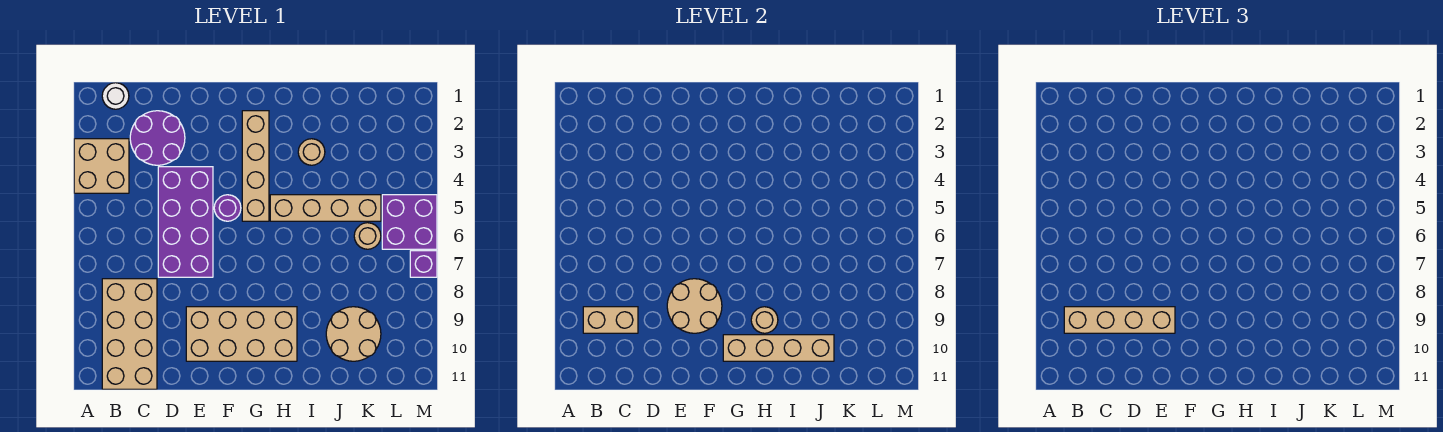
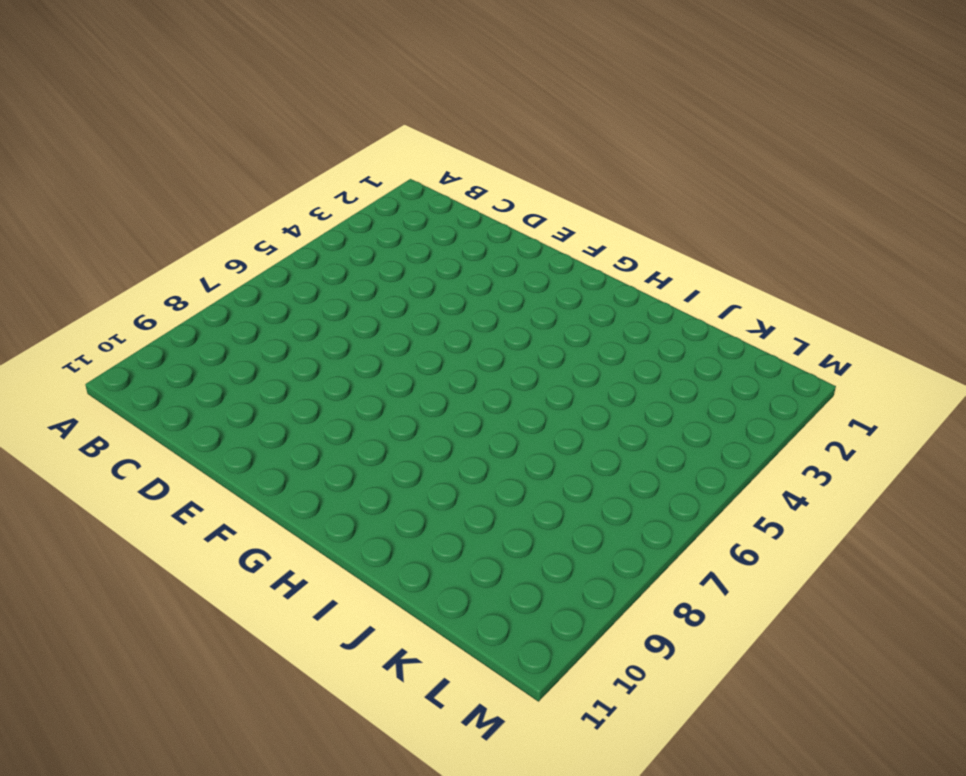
none -> tan brick A3:B4 level 1
none -> white round brick B1 level 1
none -> tan brick B8:C11 level 1

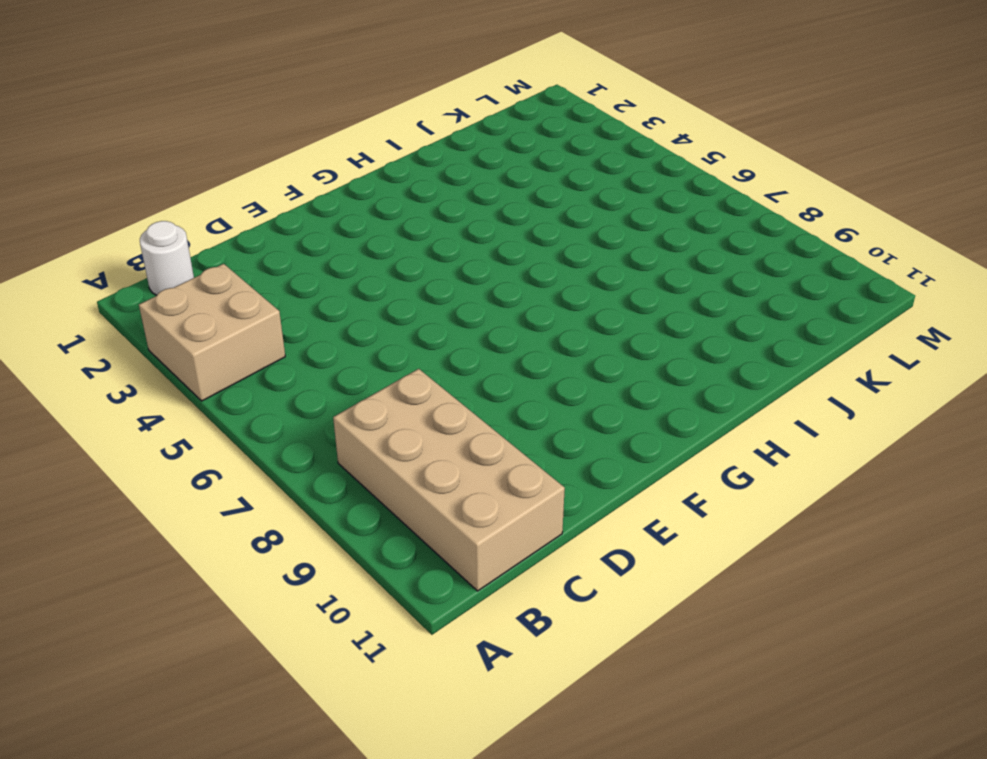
none -> purple round brick C2:D3 level 1
none -> purple brick D4:E7 level 1
none -> tan brick E9:H10 level 1

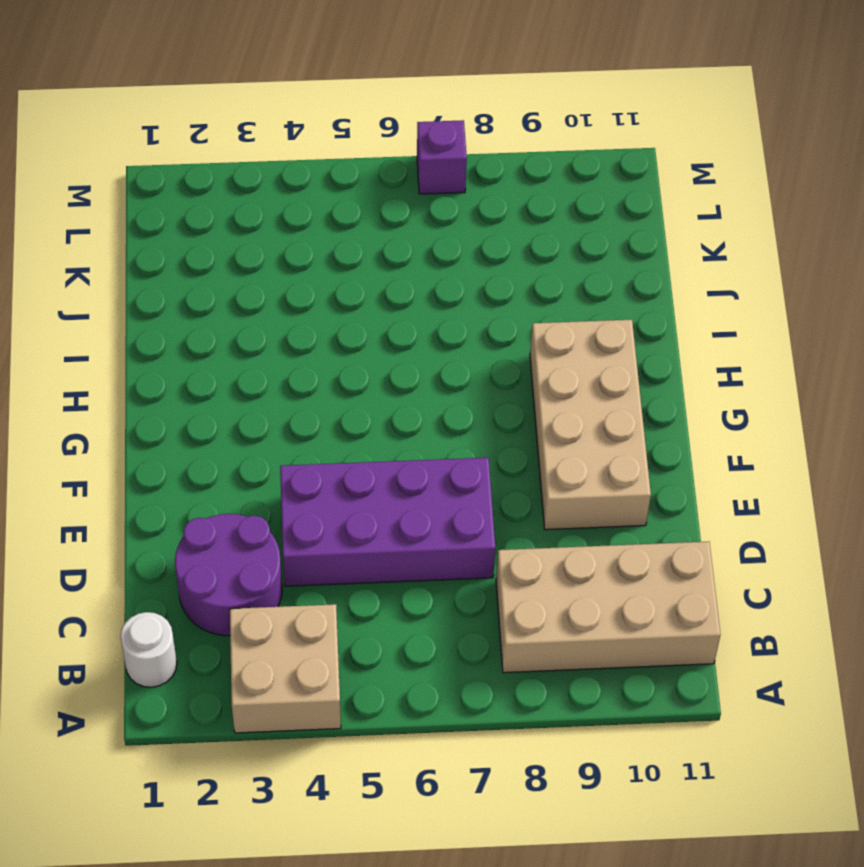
none -> purple round brick F5 level 1
none -> tan brick G2:G5 level 1
none -> tan brick H5:K5 level 1

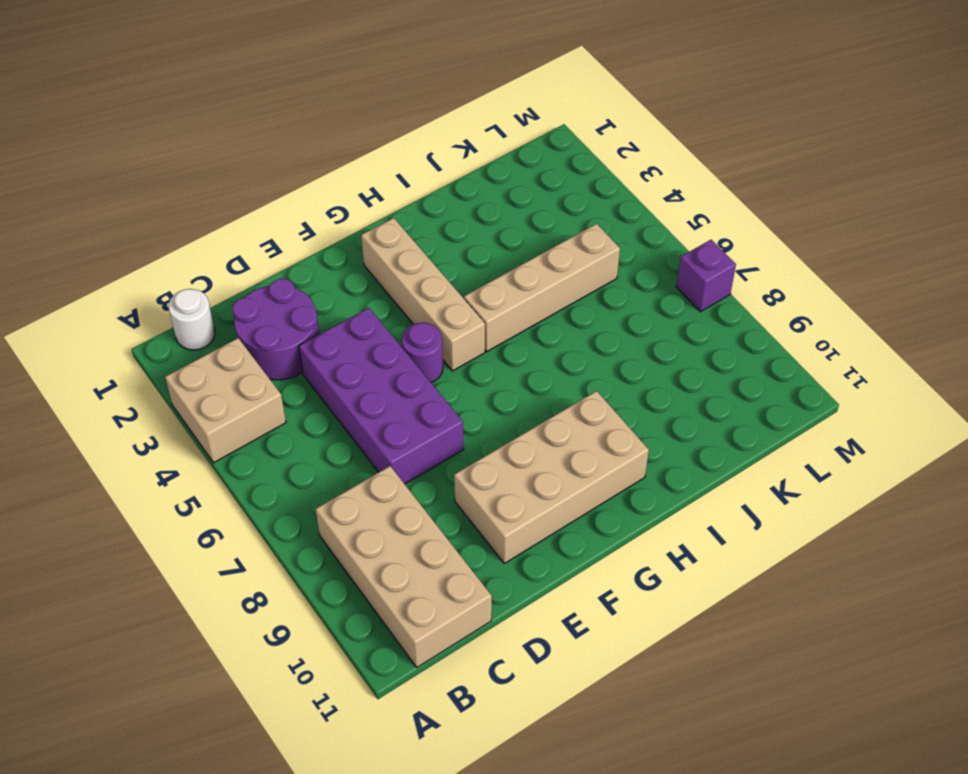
none -> tan round brick I3 level 1
none -> tan round brick J9:K10 level 1
none -> tan round brick K6 level 1

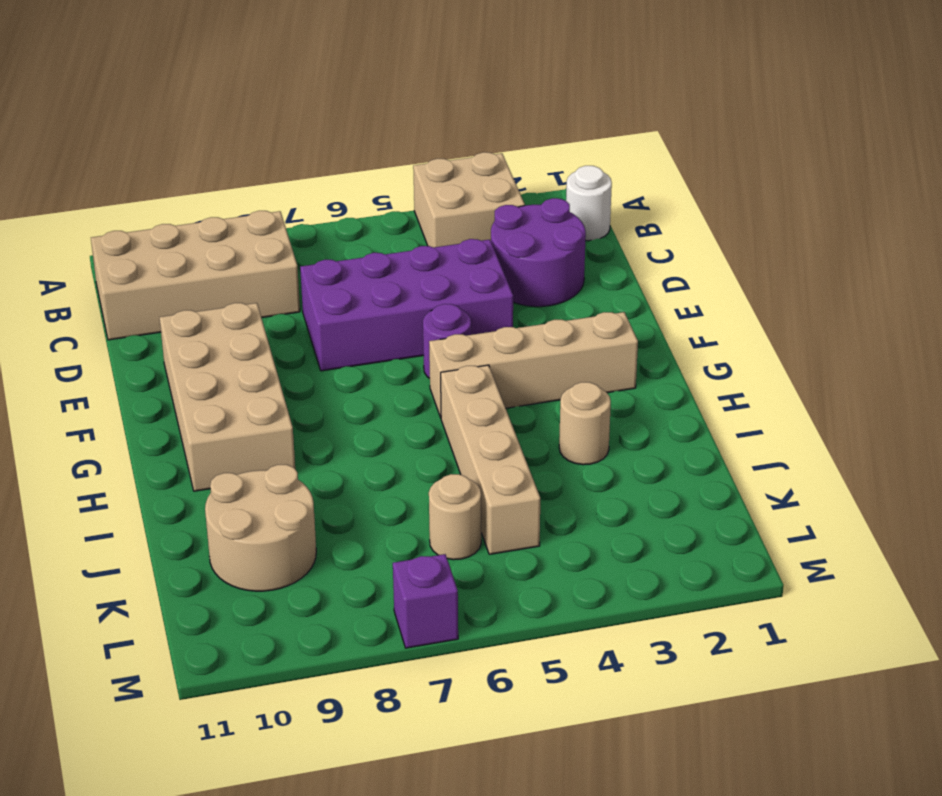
none -> purple brick L5:M6 level 1
none -> tan brick B9:C9 level 2
none -> tan round brick E8:F9 level 2

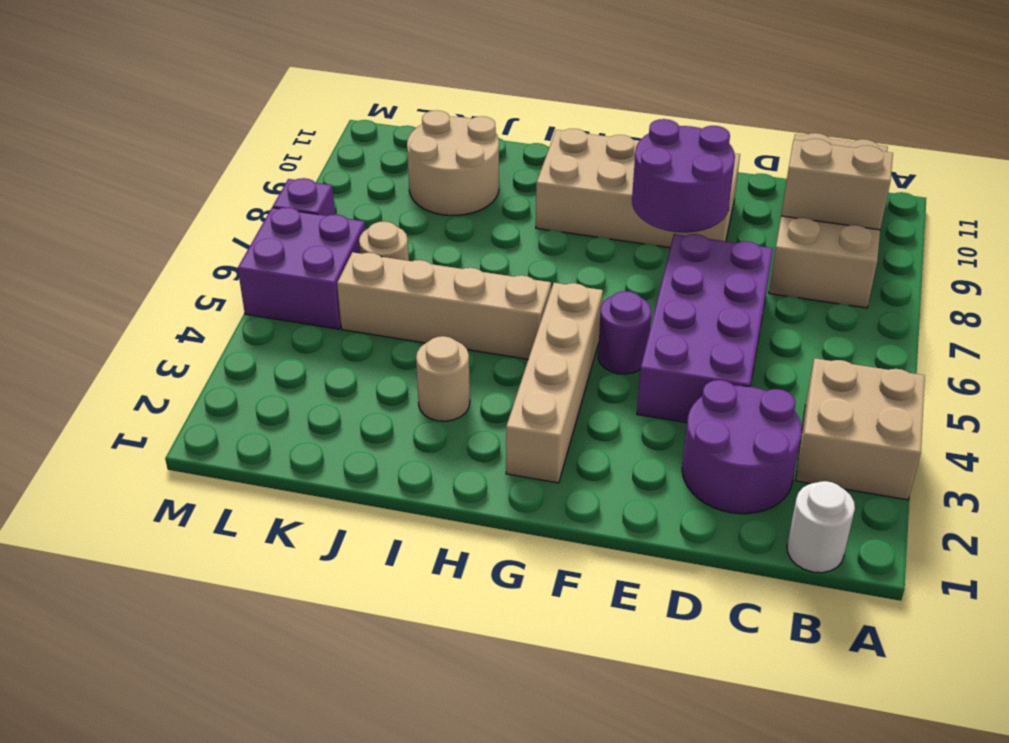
purple round brick E8:F9 level 2 -> tan round brick E8:F9 level 2
none -> tan brick G10:J10 level 2
none -> tan round brick H9 level 2
none -> tan brick B9:E9 level 3

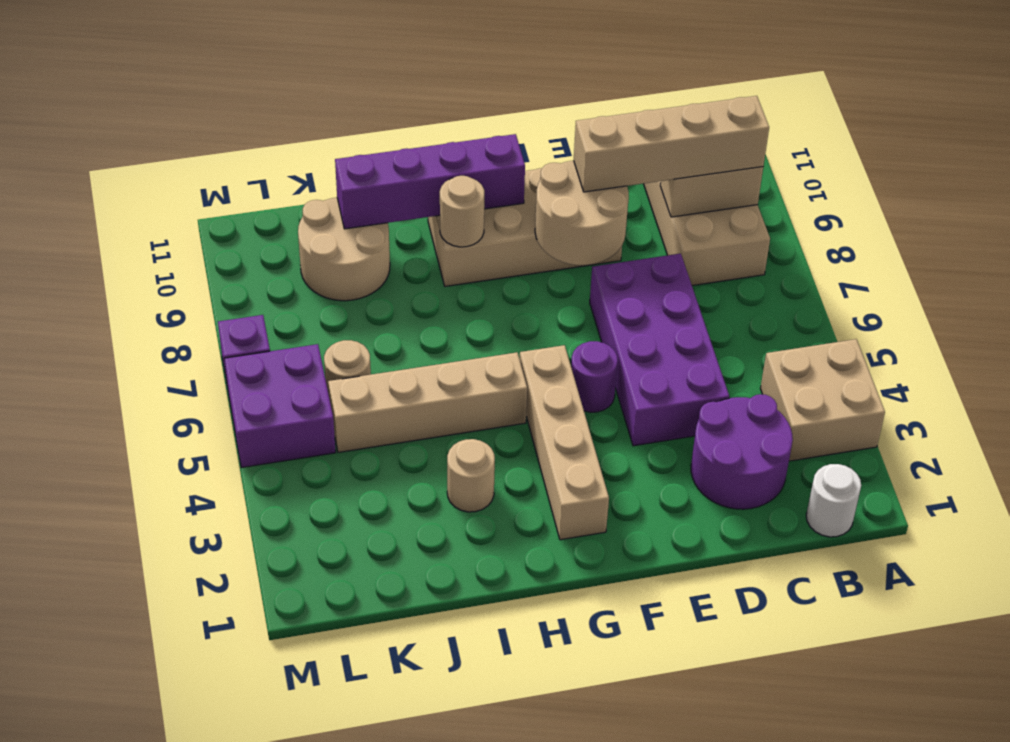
purple brick G10:J10 level 2 -> tan brick G10:J10 level 2

